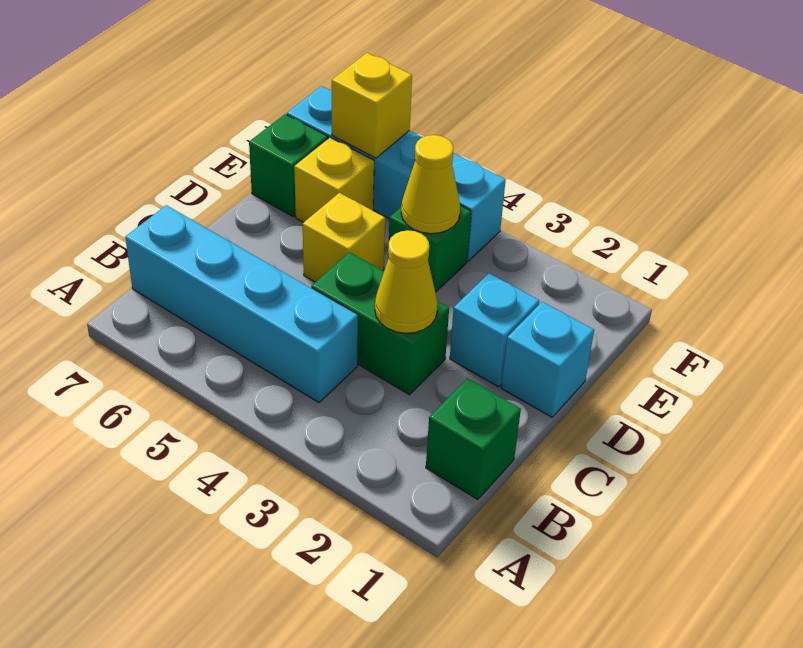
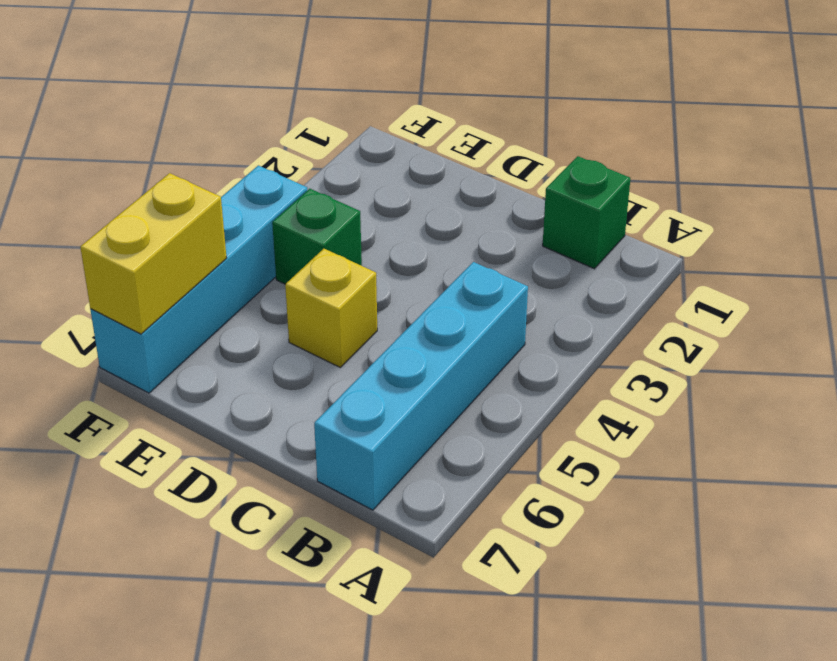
yellow brick F6:F7 level 2 -> yellow brick F6 level 2
none -> green brick C3:C4 level 1
none -> cyan brick D1 level 1
none -> cyan brick D2 level 1

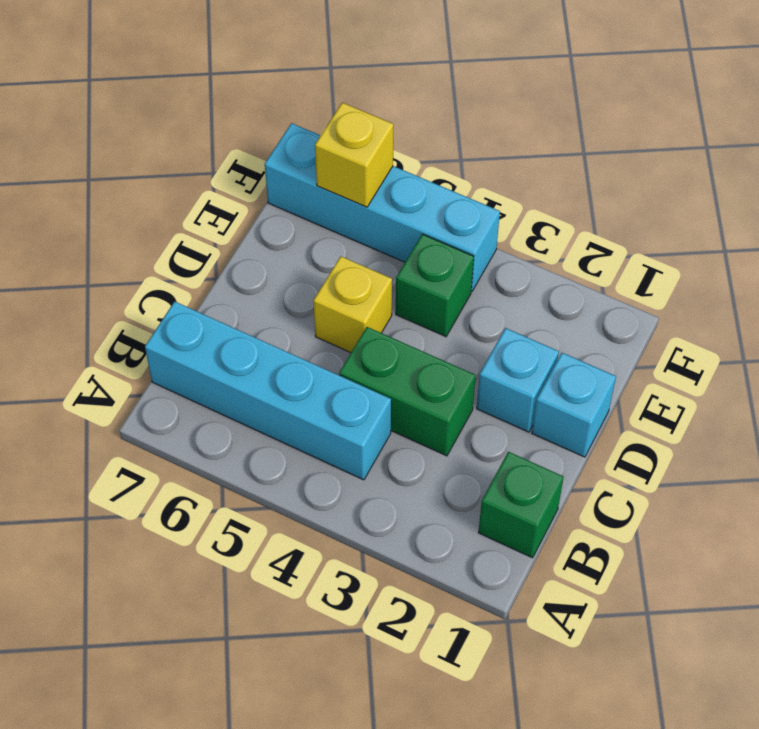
none -> yellow brick E6 level 1
none -> green brick E7 level 1
none -> yellow cone C3 level 2

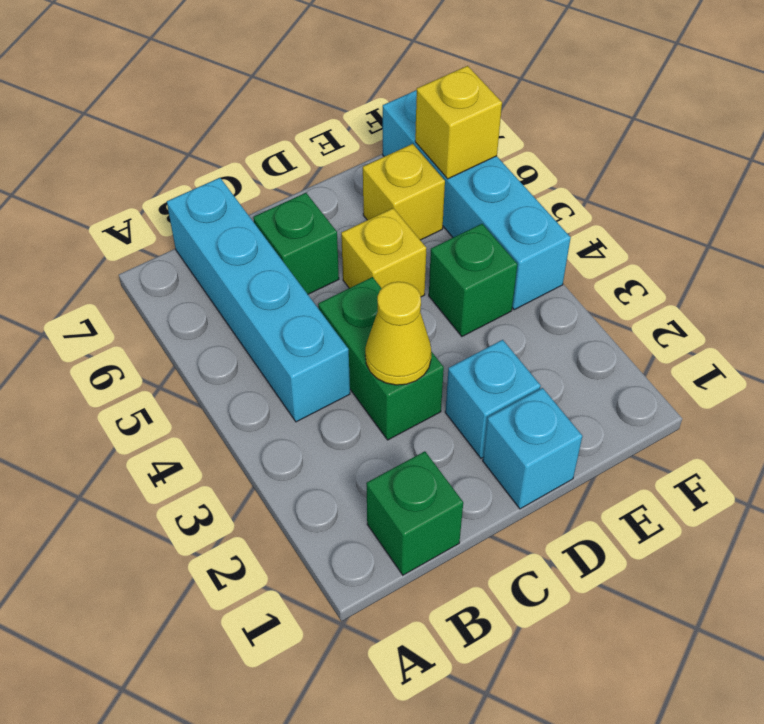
green brick C6 level 1 -> green brick E7 level 1
none -> yellow cone E4 level 2

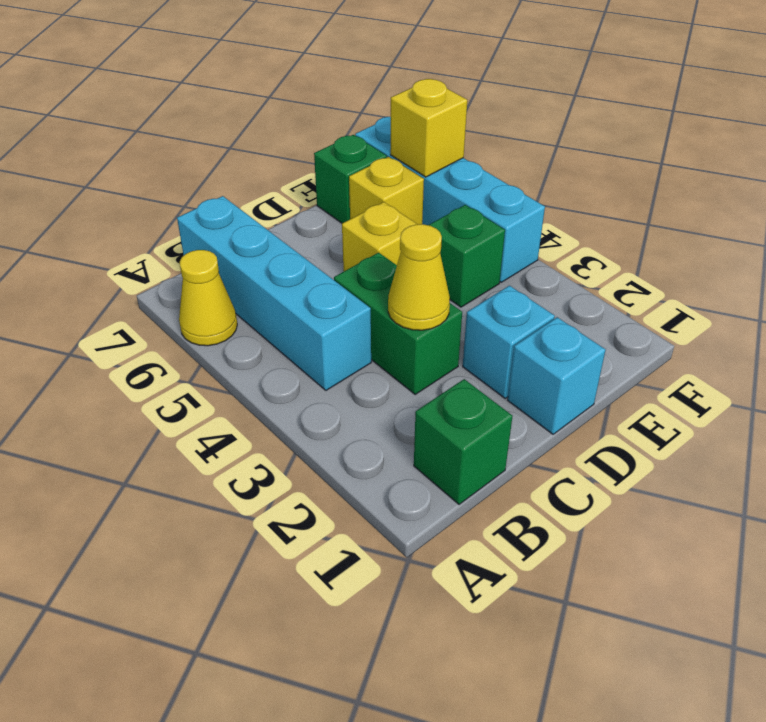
yellow cone A6 level 1 -> yellow cone E4 level 2

